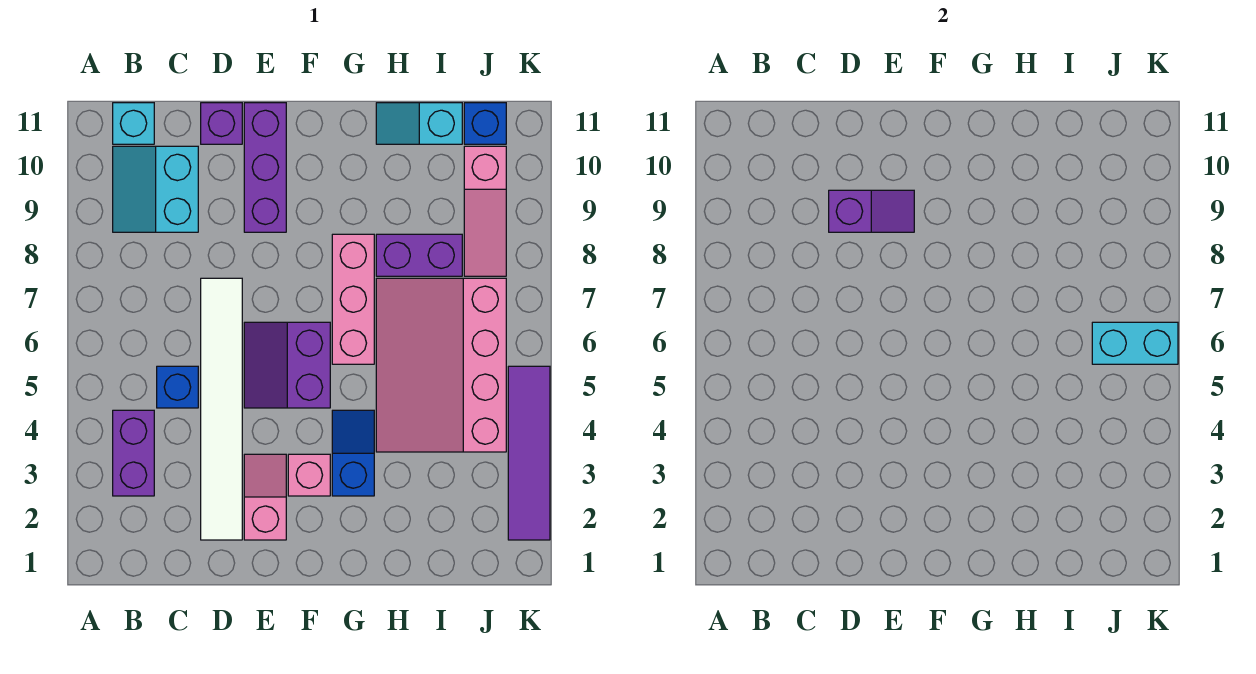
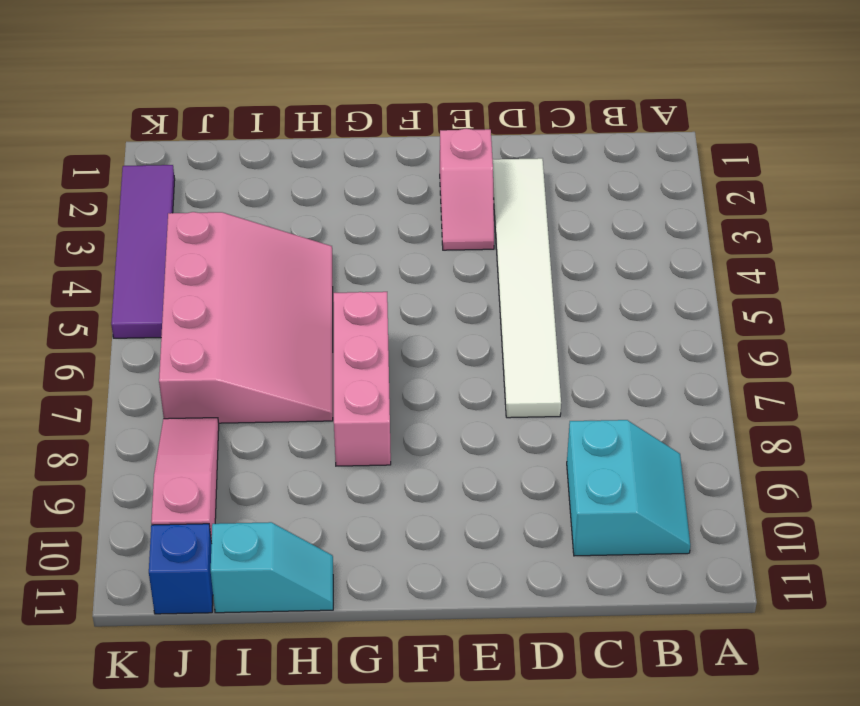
none -> purple brick B3:B4 level 1
none -> cyan brick B11 level 1
none -> blue brick C5 level 1

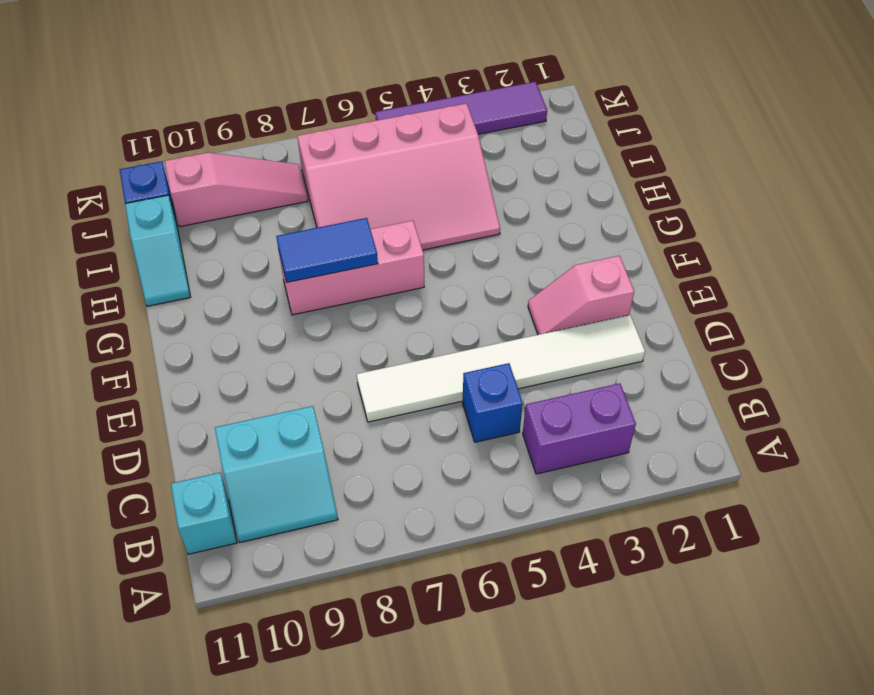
blue tile G7:G8 level 2 -> none
none -> purple brick D11 level 1
none -> purple slope E5:F6 level 1 top F
none -> purple brick E9:E11 level 1

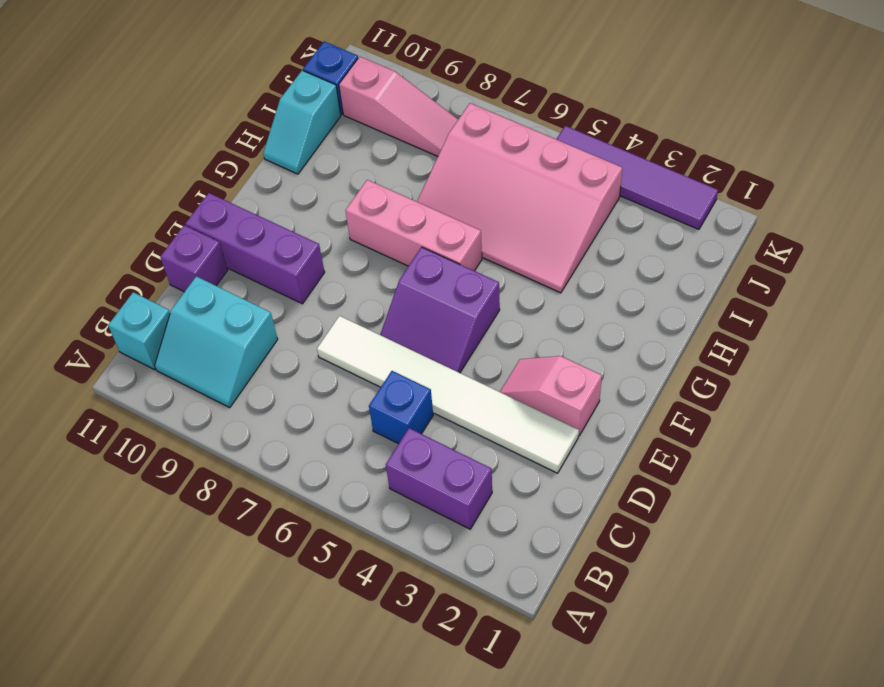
none -> pink brick F3 level 1
none -> blue slope G3:G4 level 1 top 3
none -> purple brick H8:I8 level 1

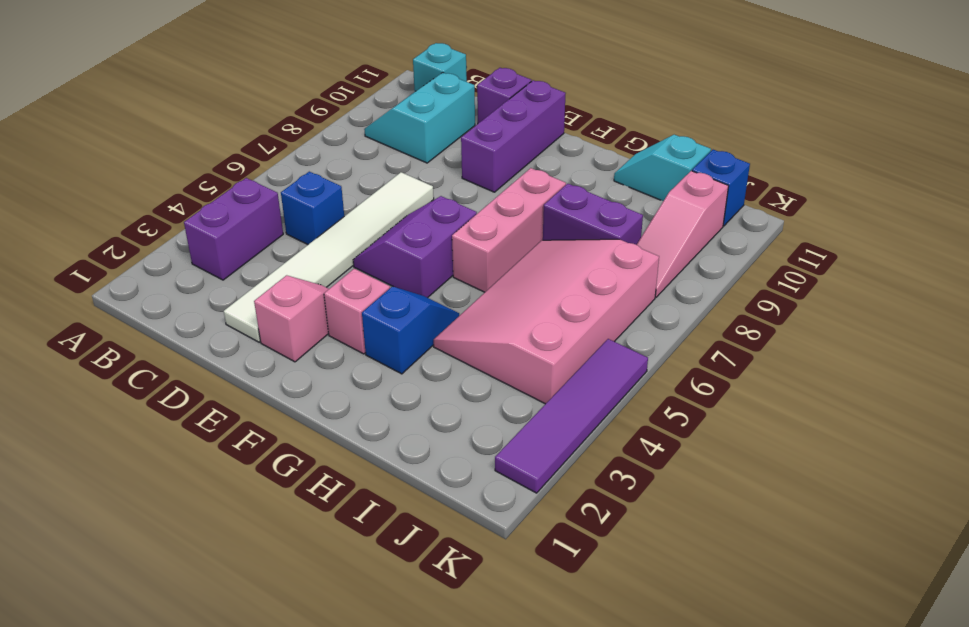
none -> purple slope D9:E9 level 2 top D
none -> cyan brick J6:K6 level 2

